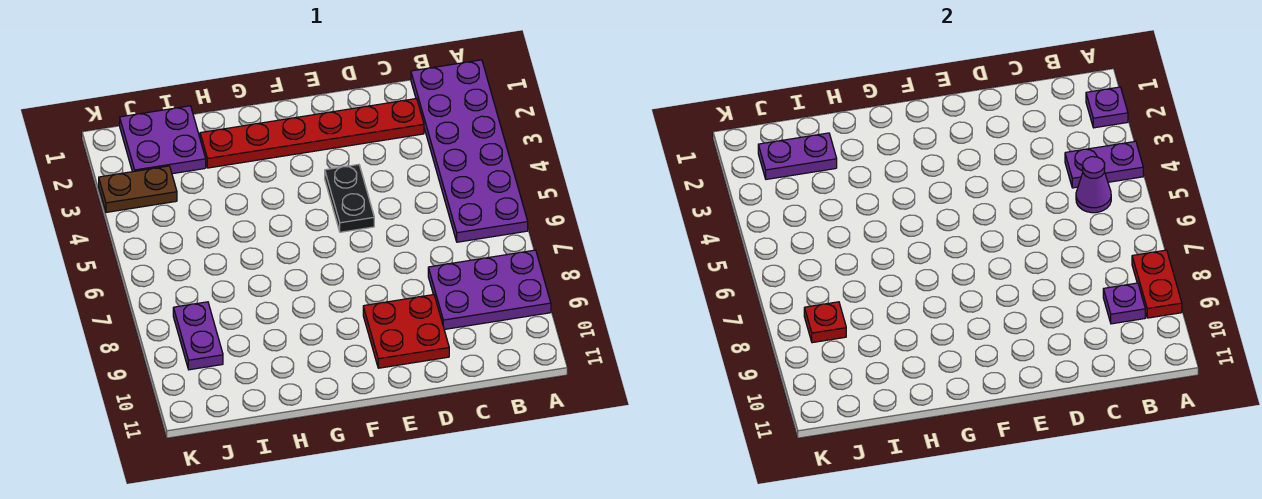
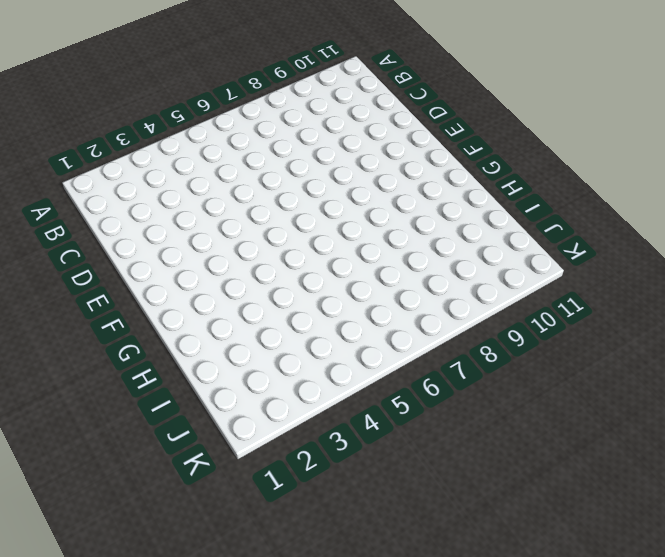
none -> purple plate A1:B6 level 1
none -> purple plate A8:C9 level 1
none -> red plate C2:H2 level 1

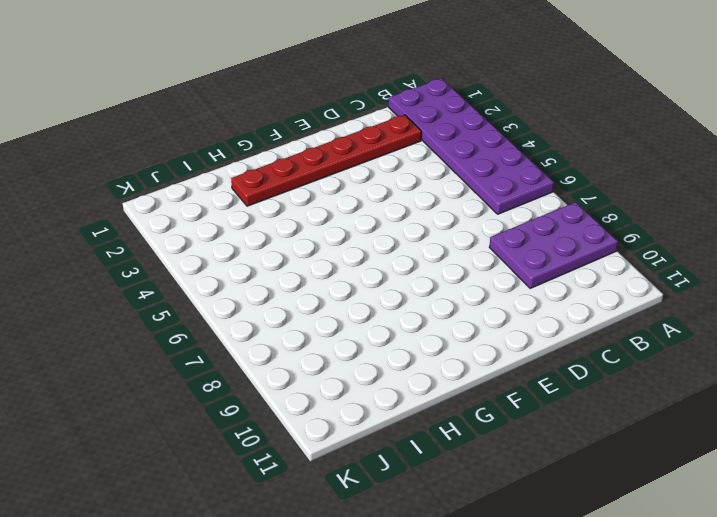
none -> red plate D9:E10 level 1
none -> black plate E4:E5 level 1
none -> purple plate I1:J2 level 1

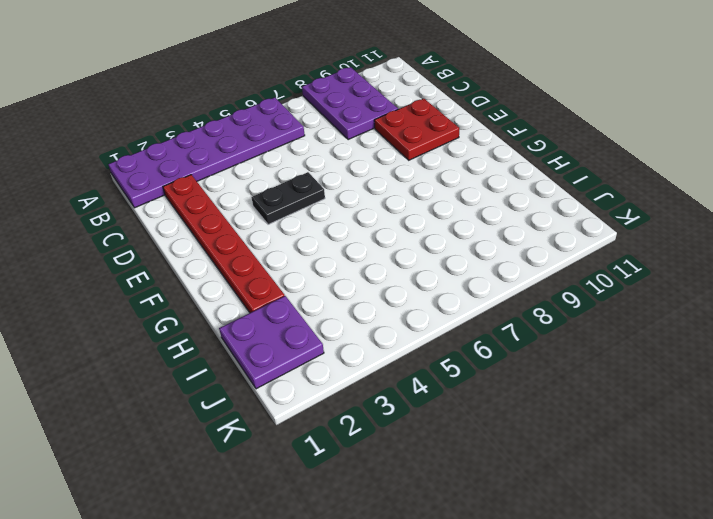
none -> brown plate J3:K3 level 1
none -> purple plate J8:J9 level 1
none -> purple plate A2 level 2

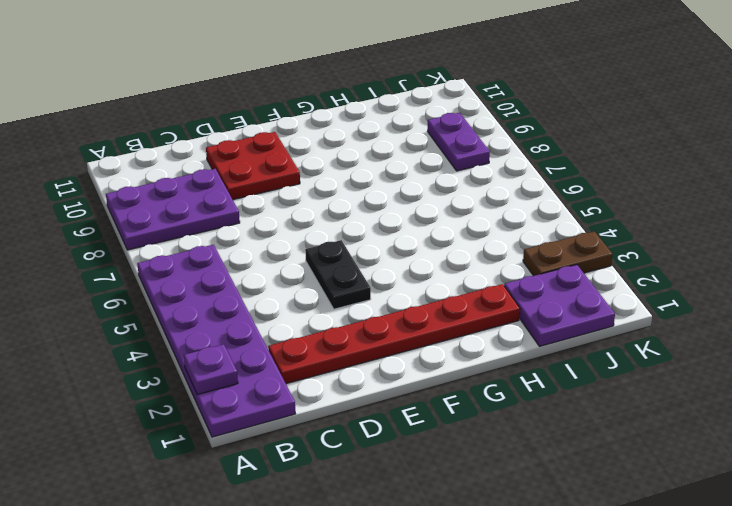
none -> purple plate A4:B4 level 2
none -> red plate A8:A9 level 2
none -> purple cone B5 level 2

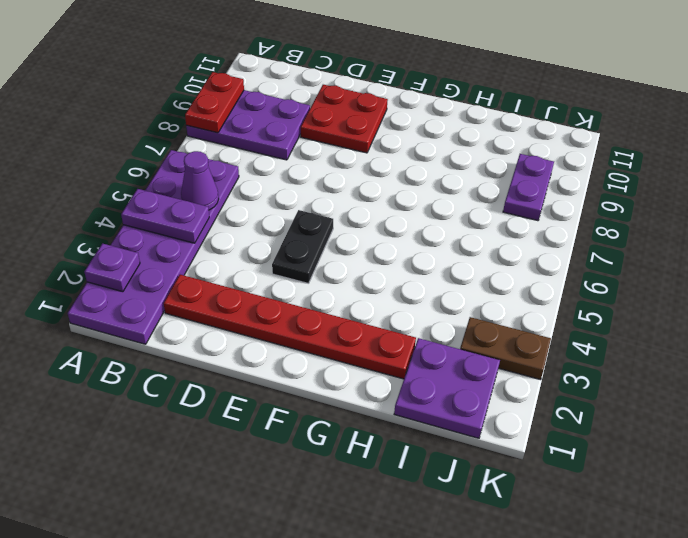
none -> purple plate B9 level 2
none -> purple plate I2:J2 level 2
none -> red plate J8 level 2

